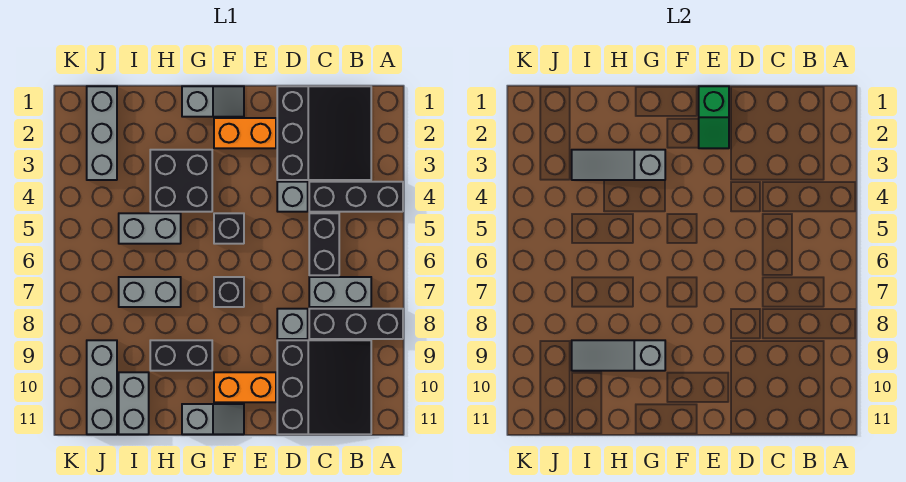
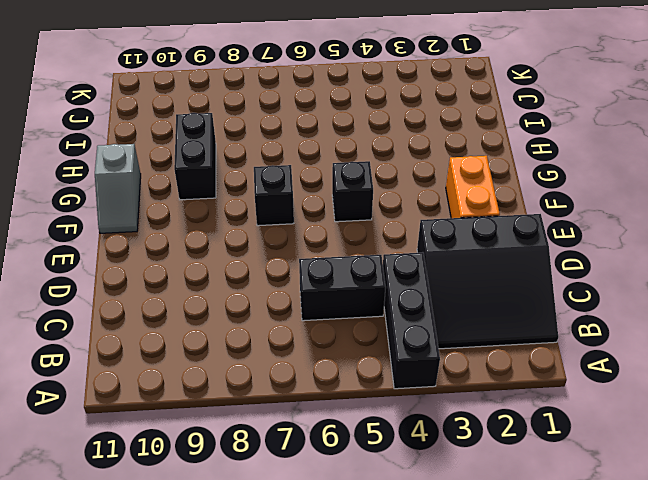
none -> black brick A8:C8 level 1
none -> grey brick B7:C7 level 1
none -> black slope B9:D11 level 1 top D

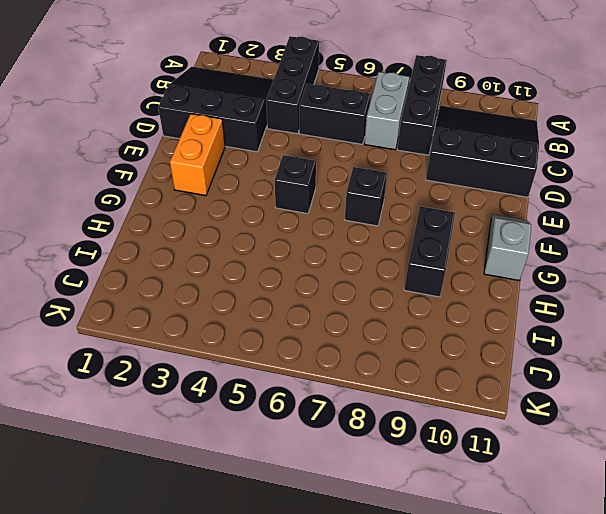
none -> grey brick D4 level 1
none -> grey brick D8 level 1
none -> orange brick E10:F10 level 1

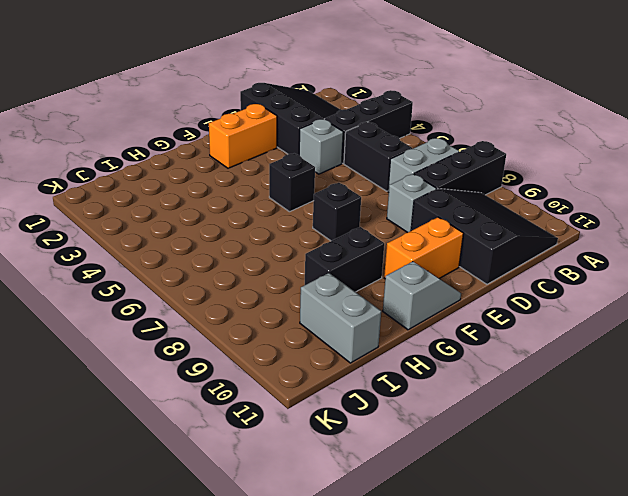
none -> grey slope F1:G1 level 1 top G
none -> black brick G3:H4 level 1
none -> grey brick H5:I5 level 1

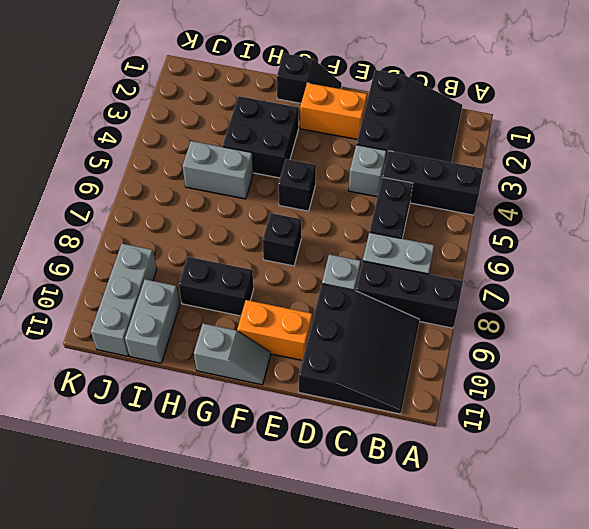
black slope F1:G1 level 1 top G -> grey slope F1:G1 level 1 top G
none -> grey brick H7:I7 level 1
none -> grey brick J1:J3 level 1
none -> green slope E1:E2 level 2 top 1

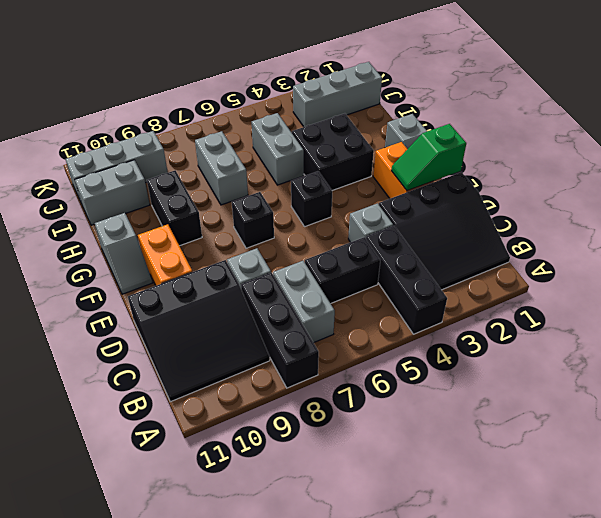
none -> grey slope G3:I3 level 2 top G
none -> grey slope G9:I9 level 2 top G

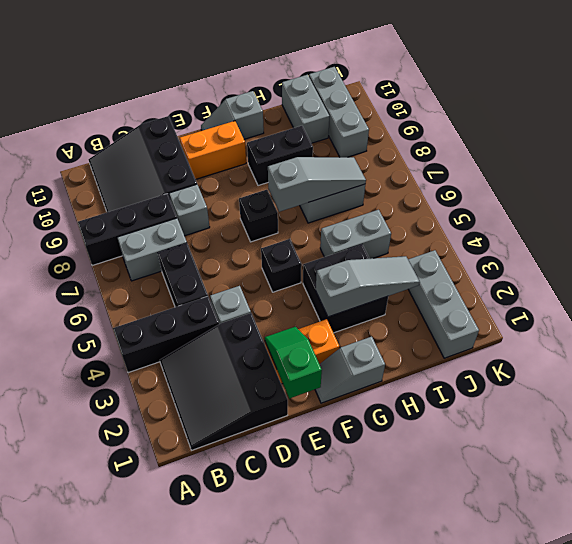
grey slope G7:I7 level 2 top G -> grey slope G9:I9 level 2 top G

